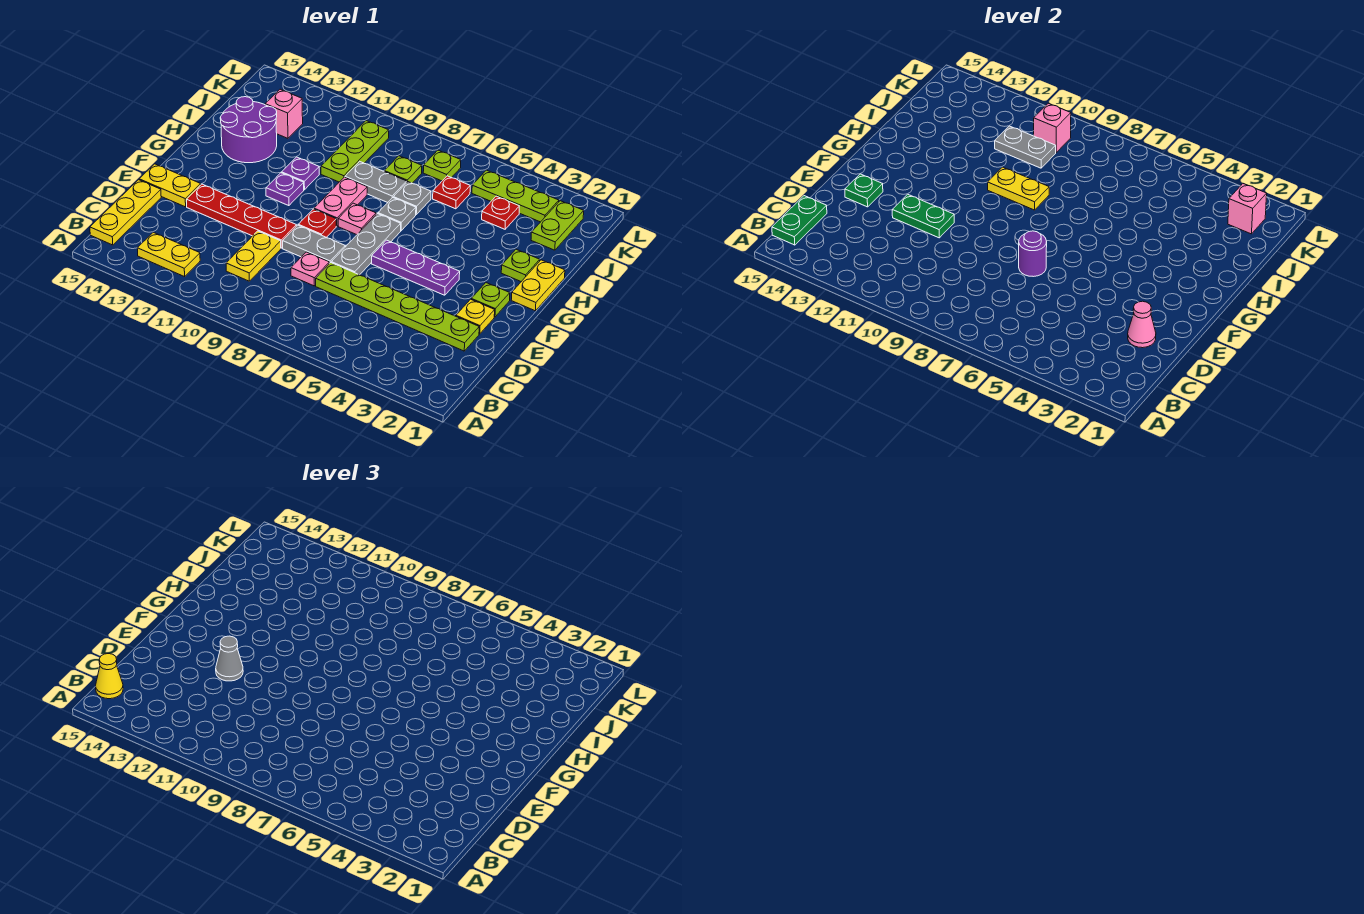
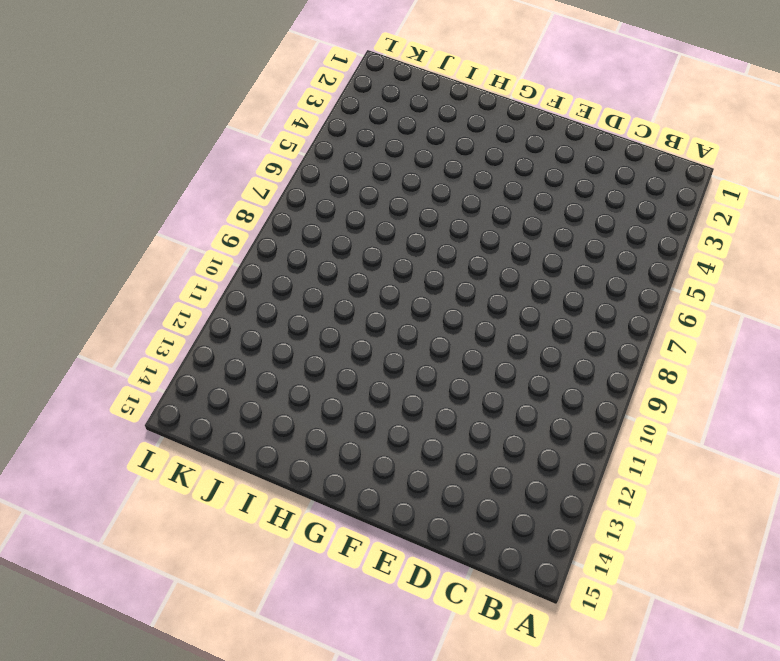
none -> yellow plate B12:B13 level 1
none -> yellow plate B15:D15 level 1
none -> yellow plate C10:D10 level 1
none -> lime plate D2:D7 level 1

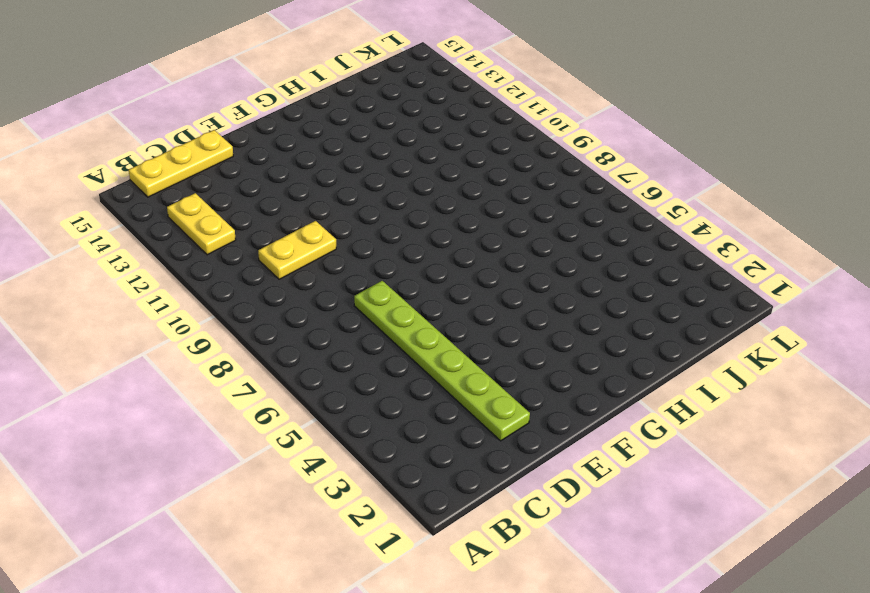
none -> pink plate D8 level 1
none -> yellow plate E2 level 1
none -> grey plate E7:G7 level 1
none -> grey plate E8:E9 level 1

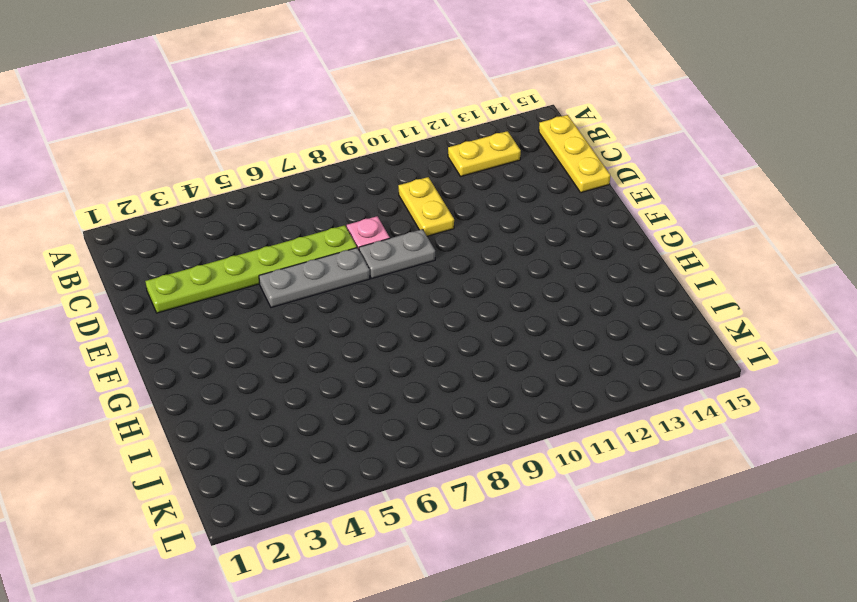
grey plate E5:E7 level 1 -> grey plate E7:G7 level 1
none -> yellow plate E2 level 1
none -> red plate E10:E13 level 1
none -> yellow plate E14:E15 level 1
none -> lime plate F2 level 1

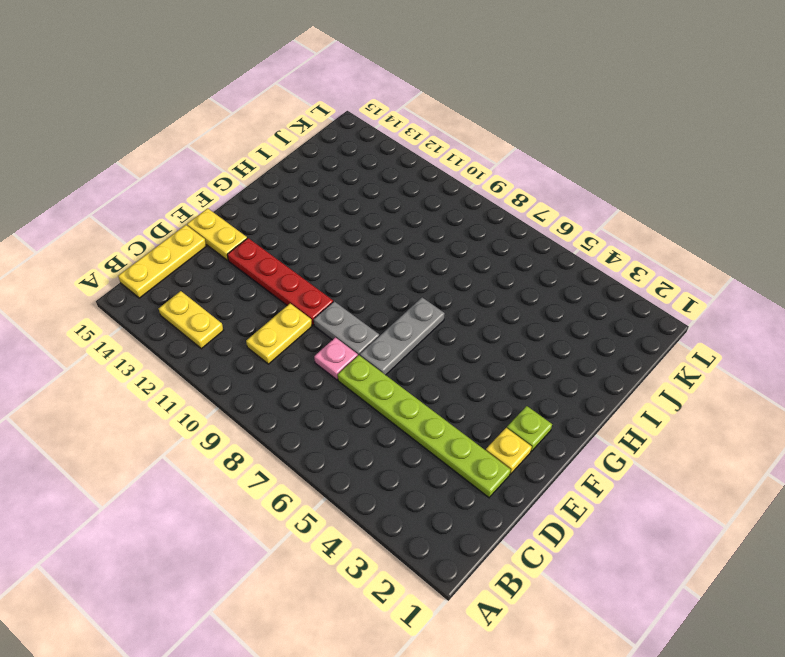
none -> purple plate F4:F6 level 1
none -> red plate F9 level 1
none -> yellow plate G1:H1 level 1
none -> pink plate G8 level 1

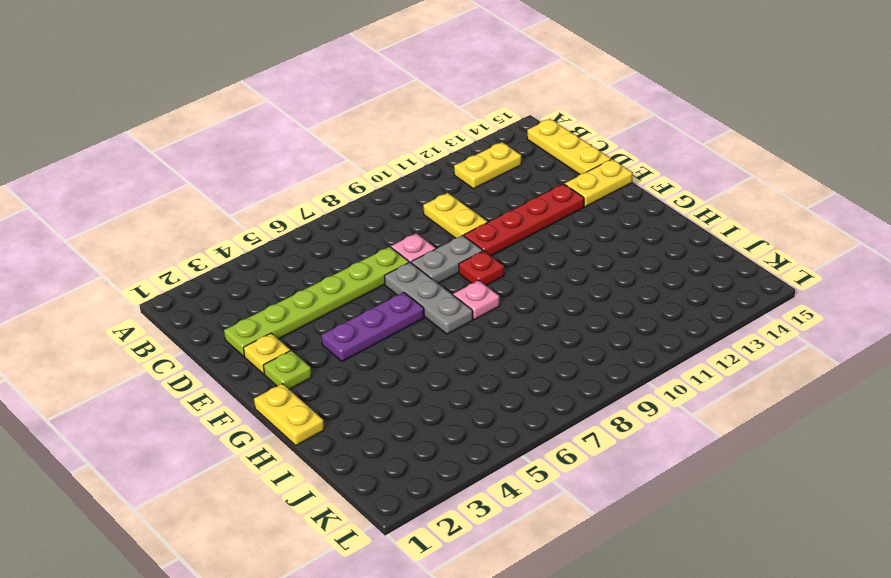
none -> pink plate G9:H9 level 1
none -> purple plate G11 level 1
none -> lime plate H2 level 1
none -> grey plate H7 level 1

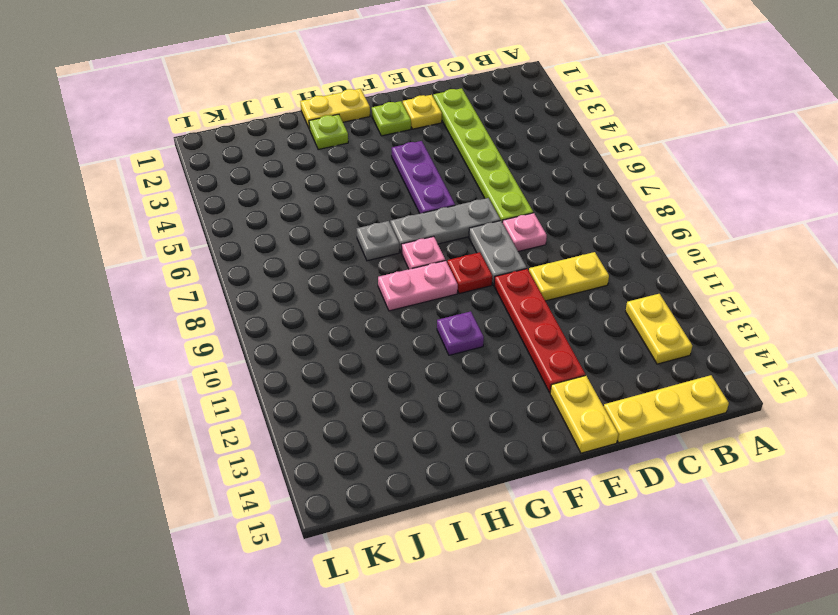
none -> purple plate H11 level 1
none -> purple round brick H13:I14 level 1
none -> grey plate I7 level 1
none -> grey plate I8:I9 level 1

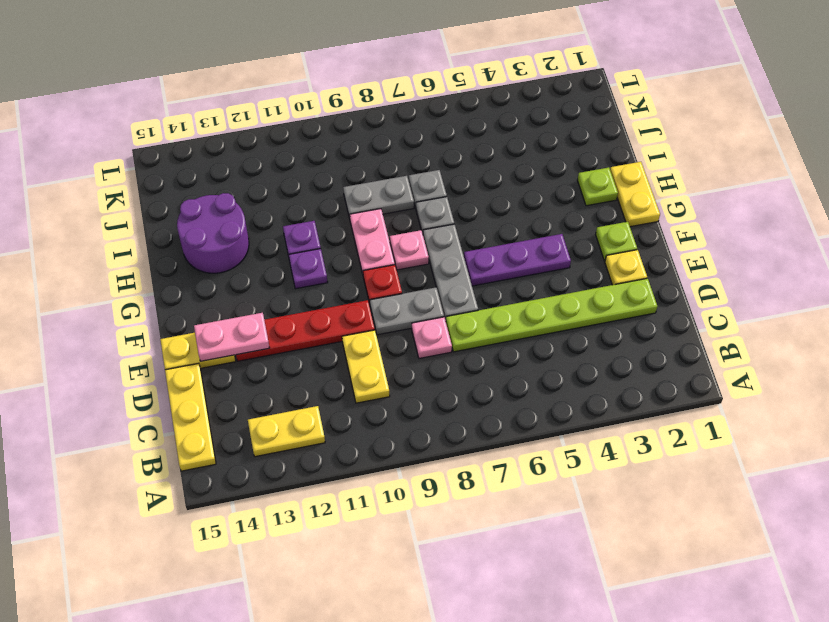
pink plate E13:E14 level 2 -> green plate E14 level 2
none -> lime plate I10:K10 level 1
none -> lime plate J2:K2 level 1
none -> red plate J4 level 1
none -> red plate J6 level 1

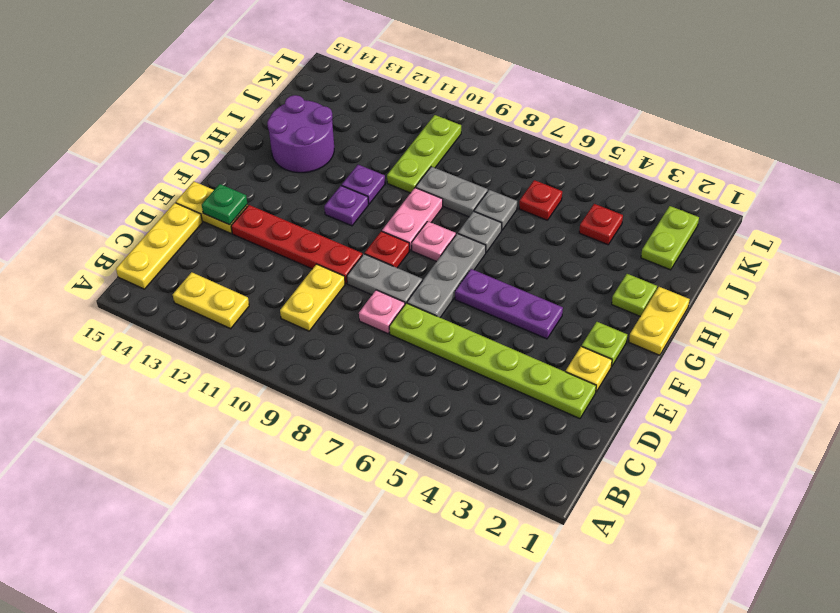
none -> lime plate J8 level 1
none -> pink brick J13 level 1
none -> lime plate K3:K5 level 1
none -> lime plate K7 level 1

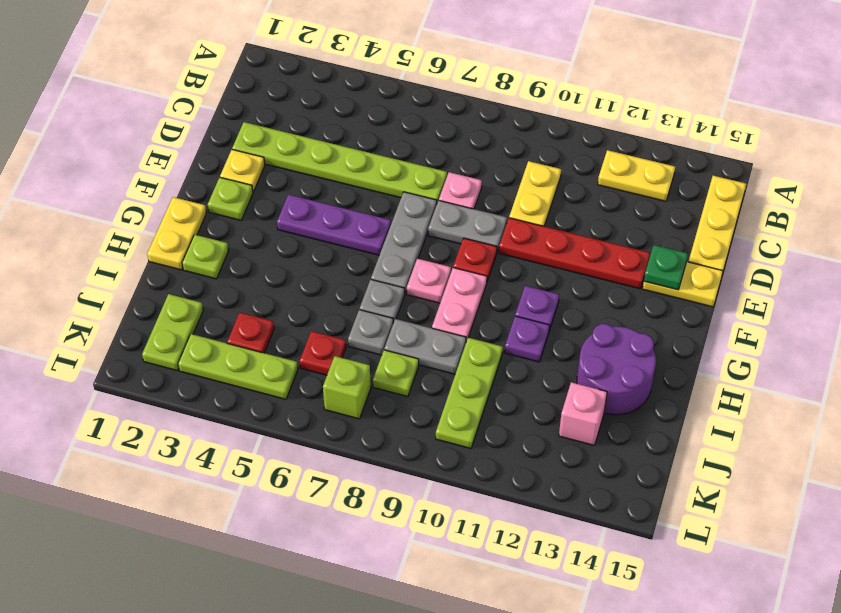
lime brick K7 level 1 -> lime plate K7 level 1
none -> green plate B15:C15 level 2
none -> pink cone D2 level 2
none -> purple round brick E7 level 2
none -> green plate E11:E12 level 2

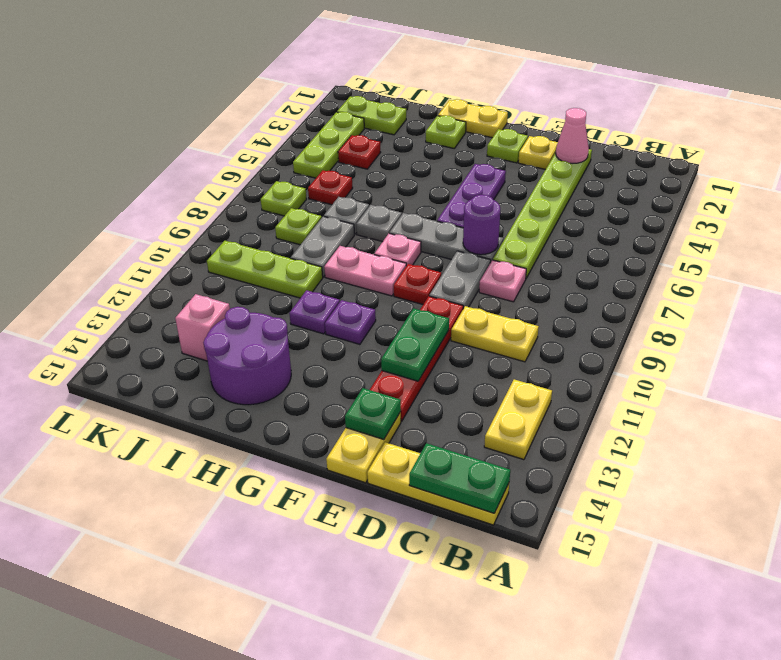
none -> yellow plate H9:H10 level 2
none -> grey plate J10:J11 level 2
none -> pink brick K2 level 2
none -> pink brick K10 level 2

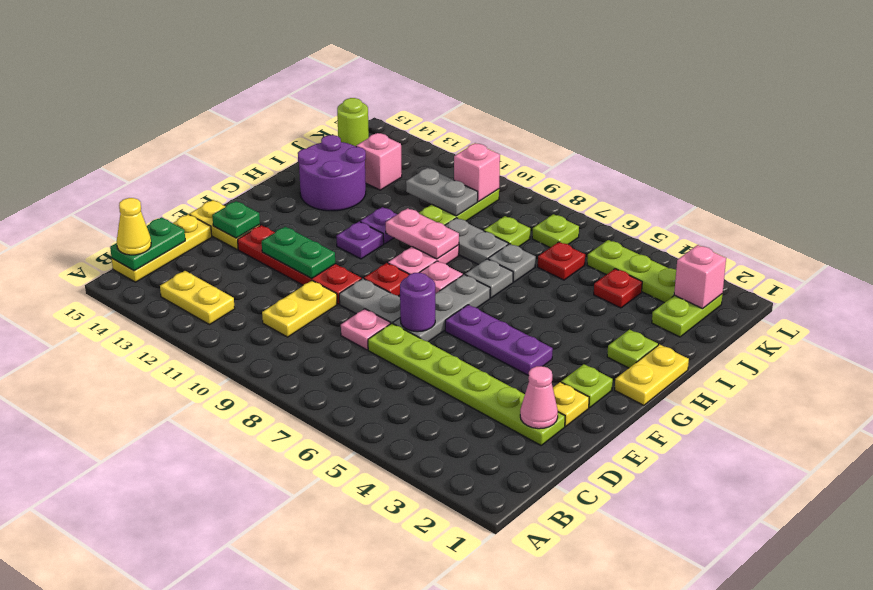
pink plate H9:H10 level 2 -> yellow plate H9:H10 level 2
lime round brick K15 level 1 -> none
none -> grey cone E12 level 3

